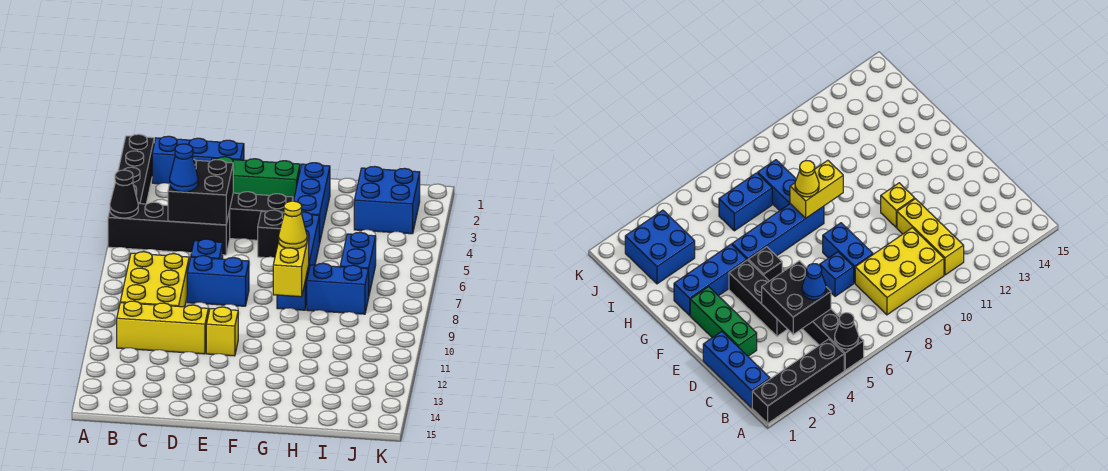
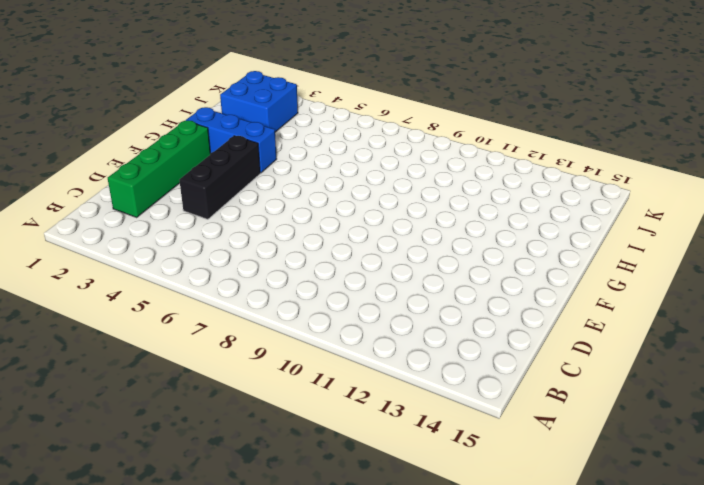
green brick C2:F2 level 1 -> green brick D2:F2 level 1
none -> black brick A1:A4 level 1
none -> black brick A5:D5 level 1
none -> blue brick B1:D1 level 1

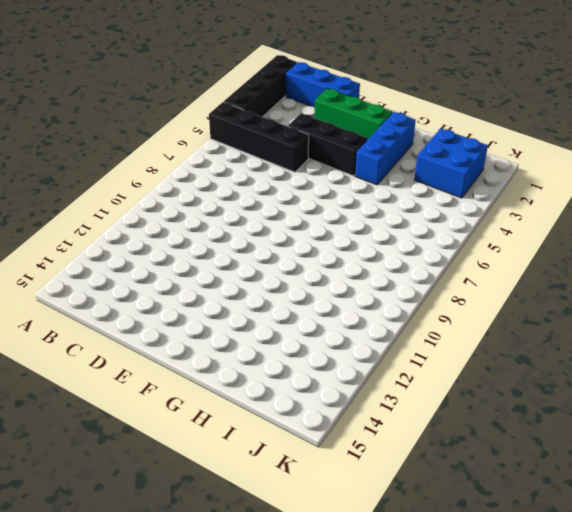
none -> yellow brick B8:C10 level 1
none -> yellow brick B11:D11 level 1
none -> blue brick D7 level 1

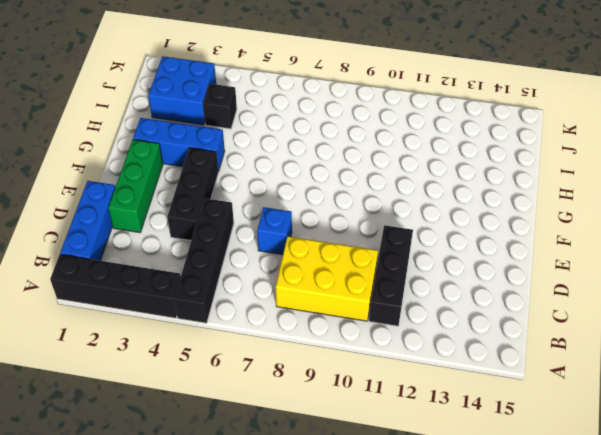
black brick B11:D11 level 1 -> yellow brick B11:D11 level 1
black brick I4 level 1 -> black brick F5 level 1
none -> blue brick D8:E8 level 1
none -> yellow brick E11 level 1
none -> blue brick G5:G8 level 1

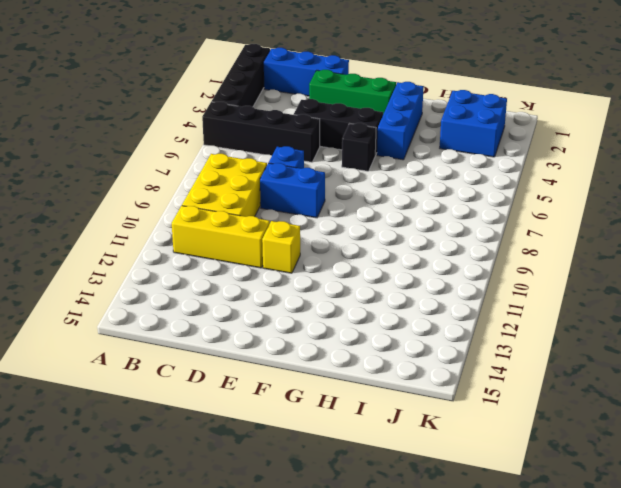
none -> blue brick G5:G8 level 1
none -> blue brick H8:I8 level 1
none -> blue brick I6:I7 level 1

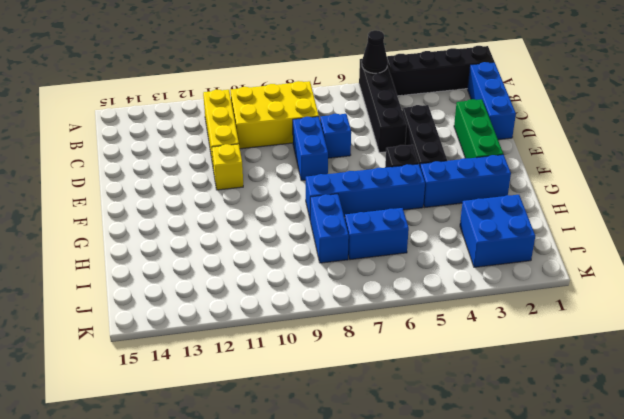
none -> black brick C4:D5 level 2
none -> yellow brick G8:G9 level 2
none -> blue cone C5 level 3

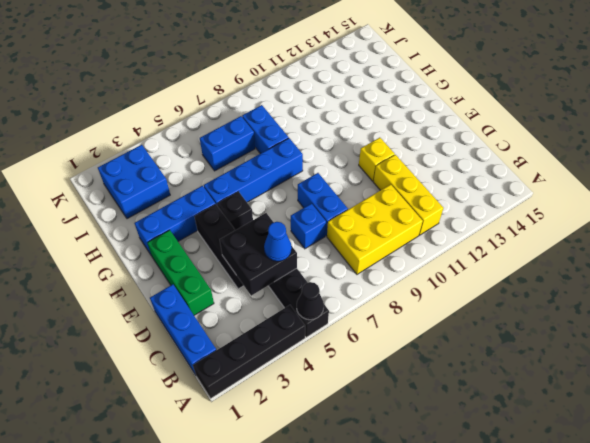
none -> yellow brick G8:G9 level 2
none -> yellow cone G8 level 3

